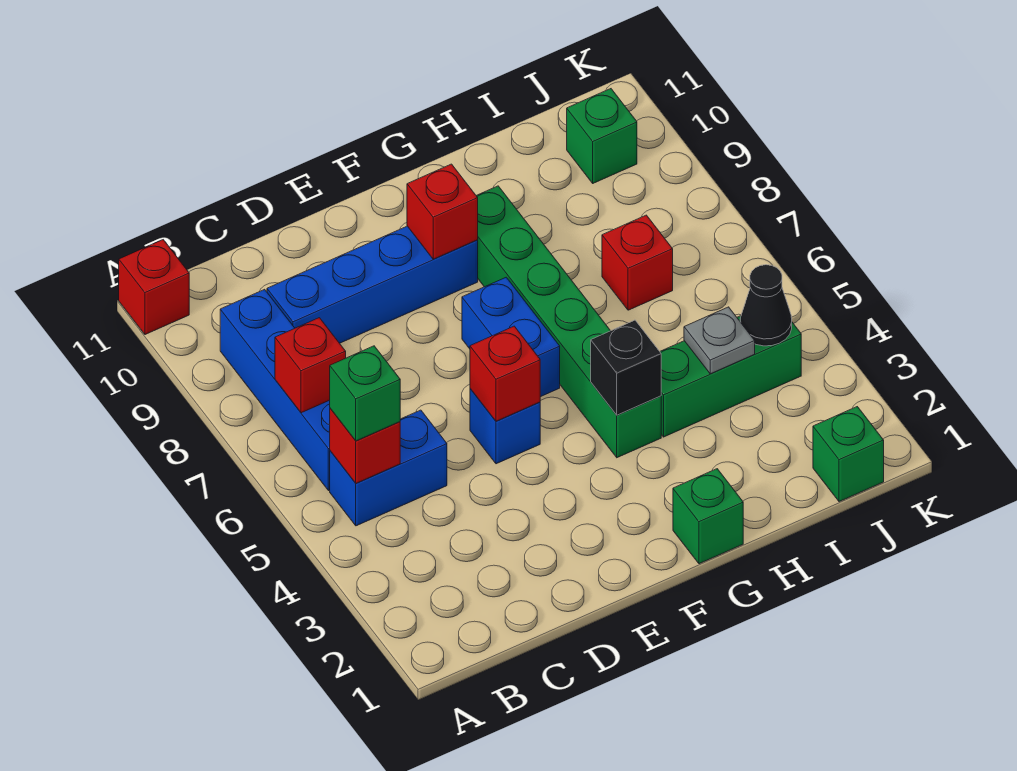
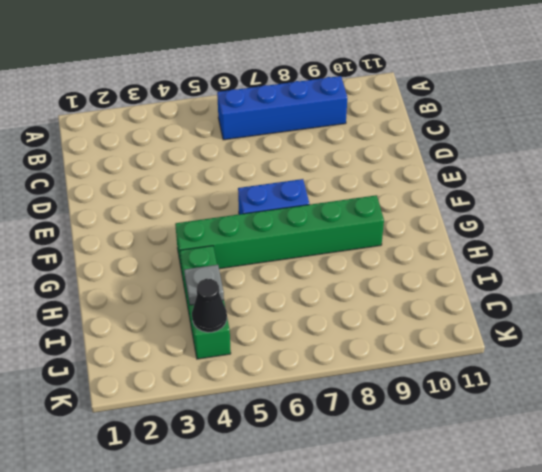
none -> red brick A11 level 1
none -> blue brick B5:C5 level 1
none -> blue brick C9:F9 level 1

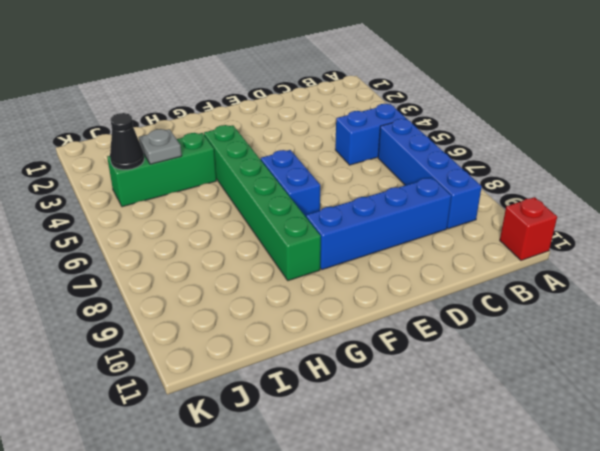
none -> blue brick E5 level 1
none -> green brick G1 level 1
none -> red brick I7 level 1

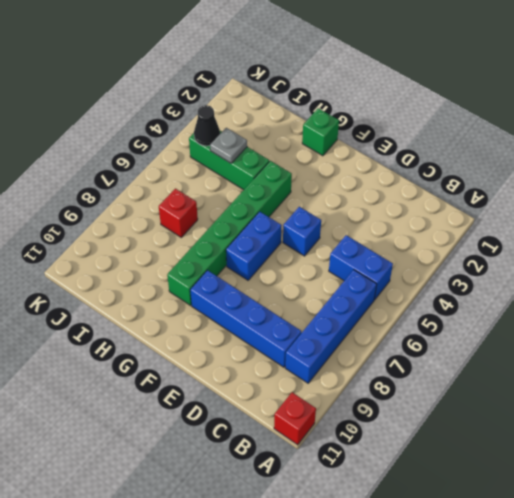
none -> green brick J1 level 1
none -> green brick J10 level 1
none -> red brick B5 level 2

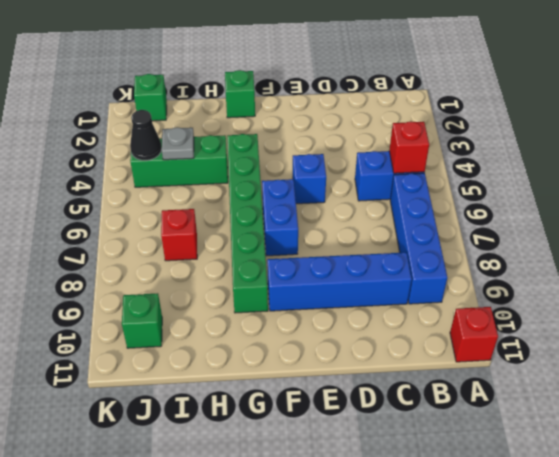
none -> red brick B7 level 2
none -> red brick E5 level 2
none -> red brick F9 level 2

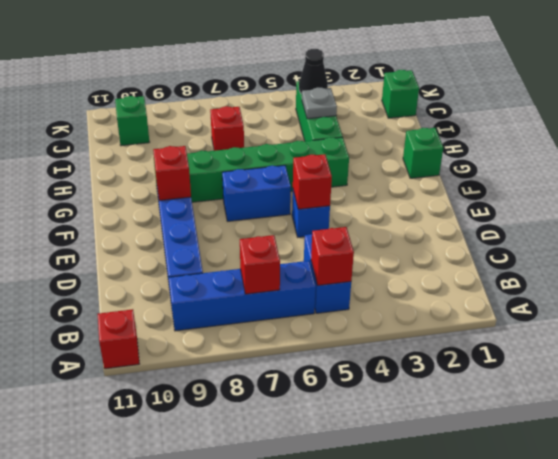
none -> black brick G4 level 2
none -> green brick B5 level 3

